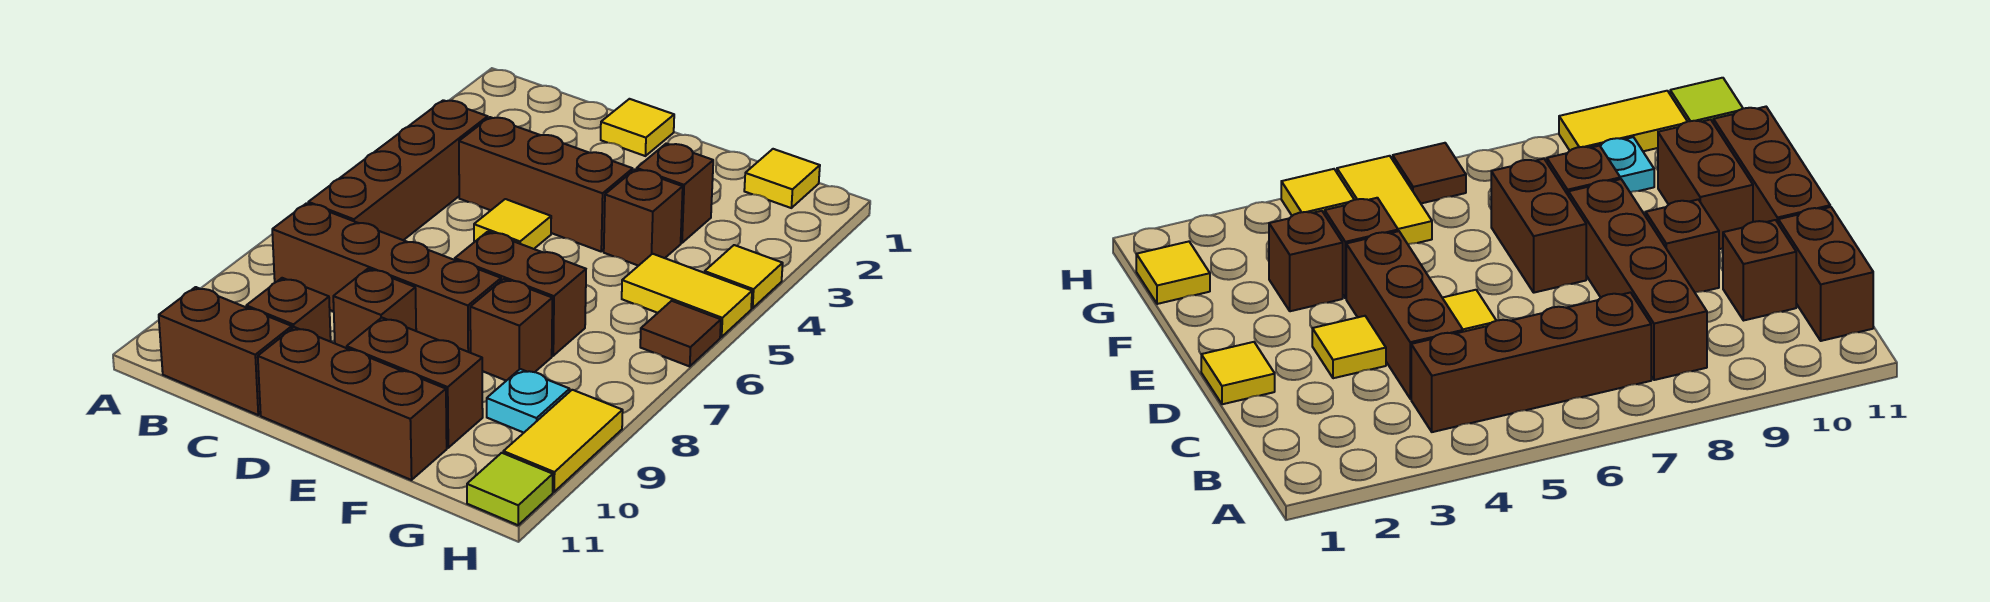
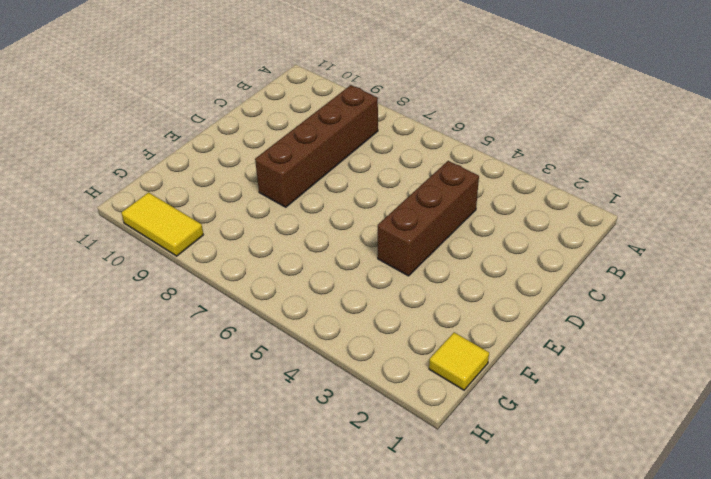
none -> brown brick B4:B7 level 1
none -> brown brick B11:C11 level 1
none -> brown brick C10 level 1

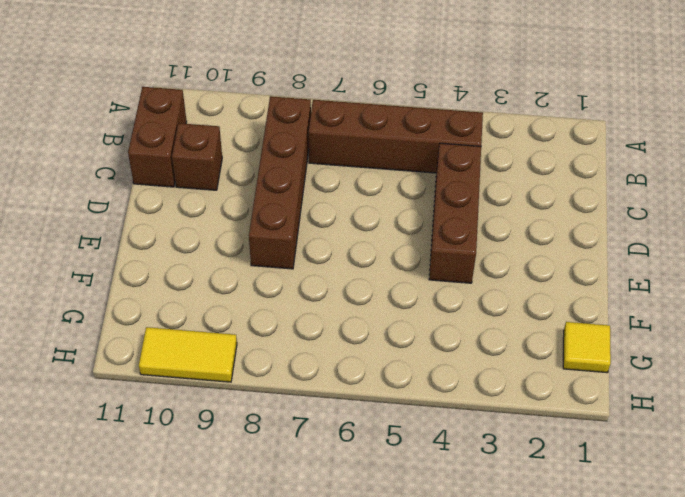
none -> yellow tile D1 level 1
none -> yellow tile D3 level 1
none -> yellow tile D5 level 1

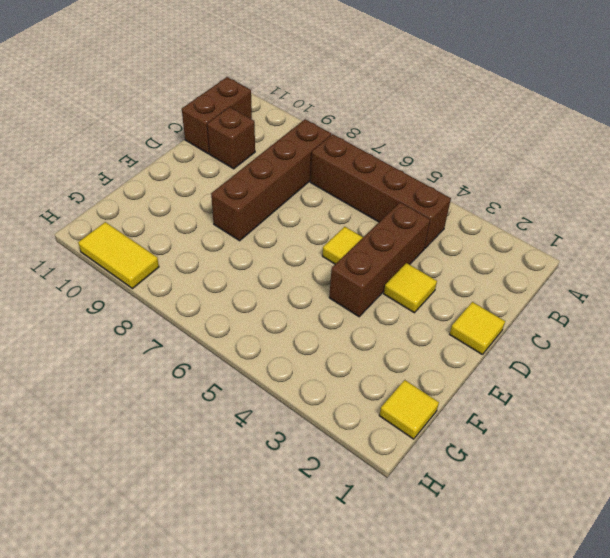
none -> brown brick D9 level 1
none -> brown brick D11:F11 level 1
none -> brown brick E7:F7 level 1

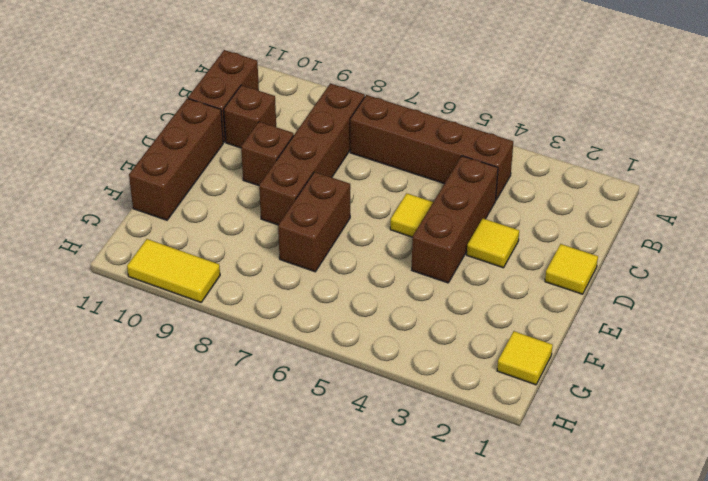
none -> brown brick E10:F10 level 1
none -> brown brick F3 level 1
none -> brown brick F4 level 1

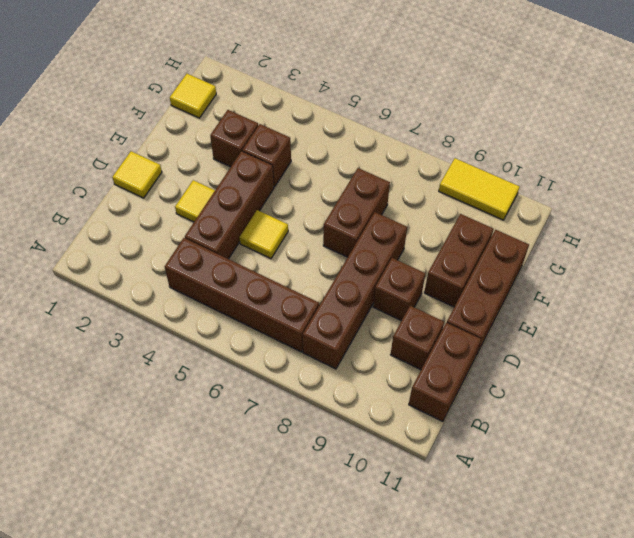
none -> brown brick F8 level 1
none -> yellow tile G5:H5 level 1
none -> cyan plate G9 level 1

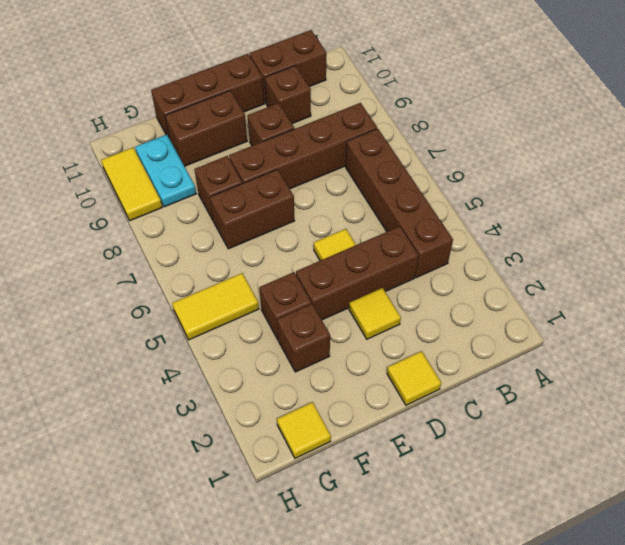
cyan plate G9:G10 level 1 -> cyan plate G9 level 1
none -> yellow tile H4 level 1
none -> brown tile H6 level 1
none -> lime tile H11 level 1

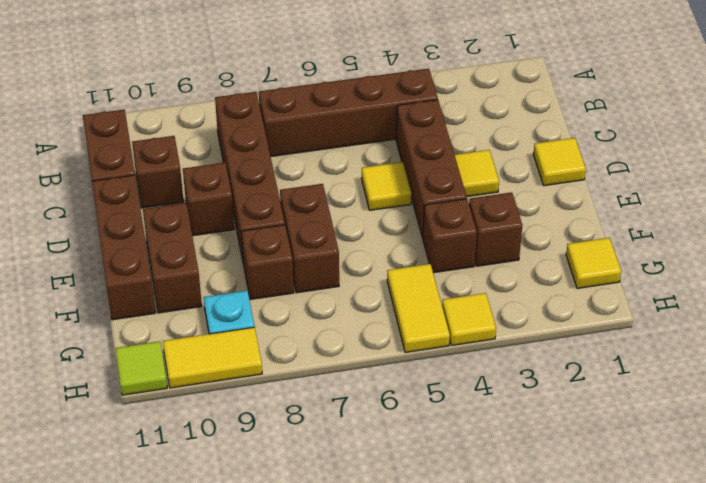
none -> brown tile H6 level 1

